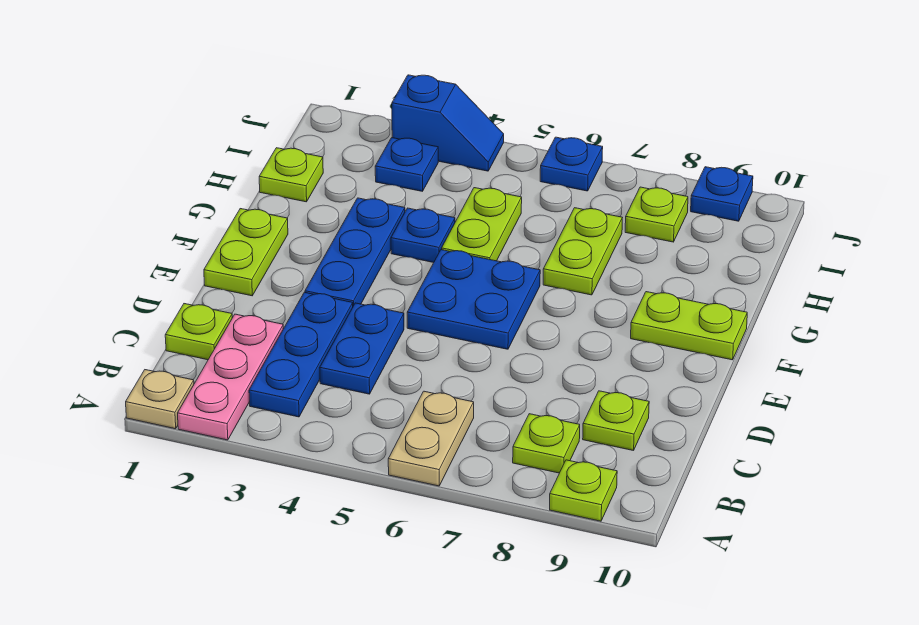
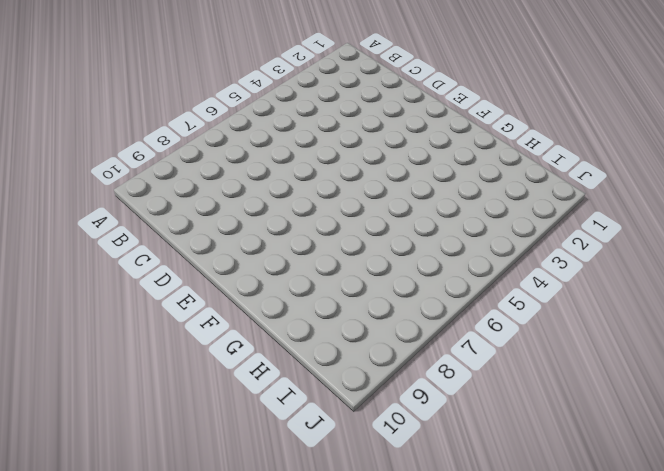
none -> tan plate A1 level 1
none -> pink plate A2:C2 level 1
none -> tan plate A6:B6 level 1

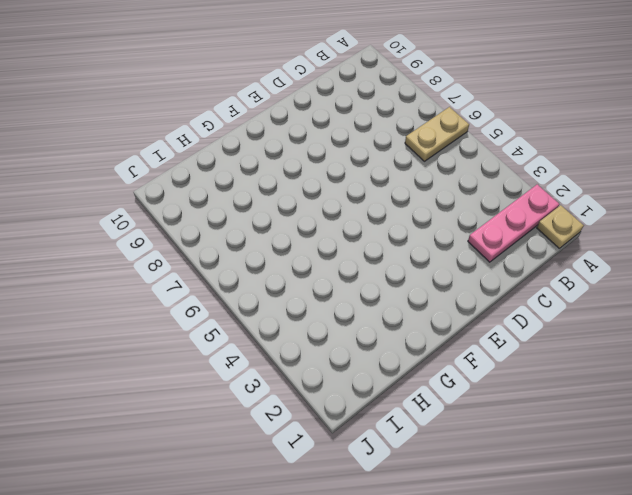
none -> lime plate A9 level 1
none -> blue plate B3:D3 level 1
none -> lime plate B8 level 1

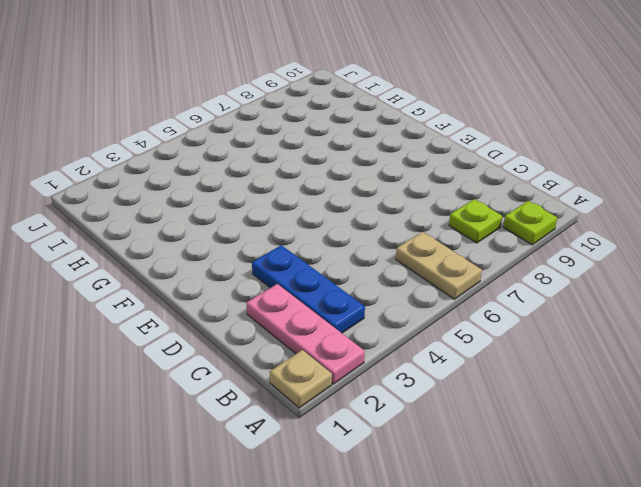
none -> lime plate C1 level 1
none -> blue plate C4:D4 level 1
none -> lime plate C9 level 1

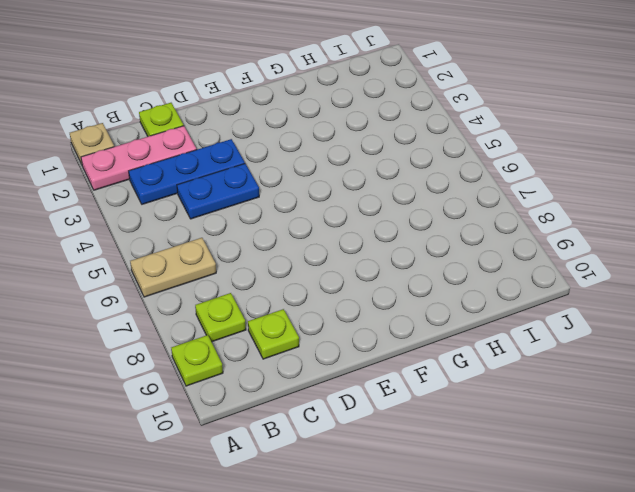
none -> lime plate E1:F1 level 1
none -> blue plate E3:G3 level 1
none -> blue plate E5:F6 level 1

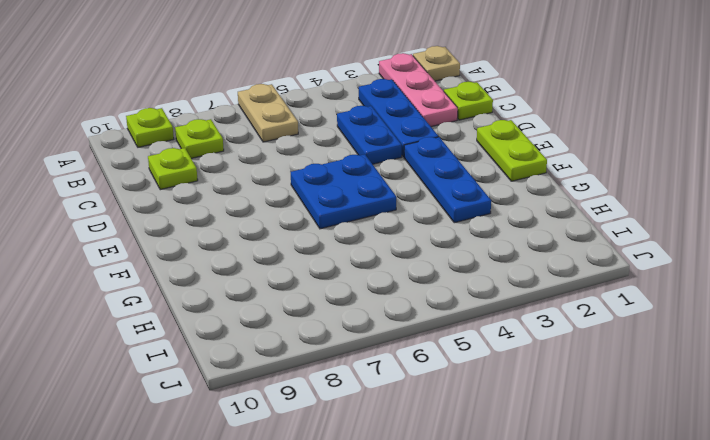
none -> lime plate F9:F10 level 1
none -> blue plate G4 level 1
none -> lime plate G5:H5 level 1

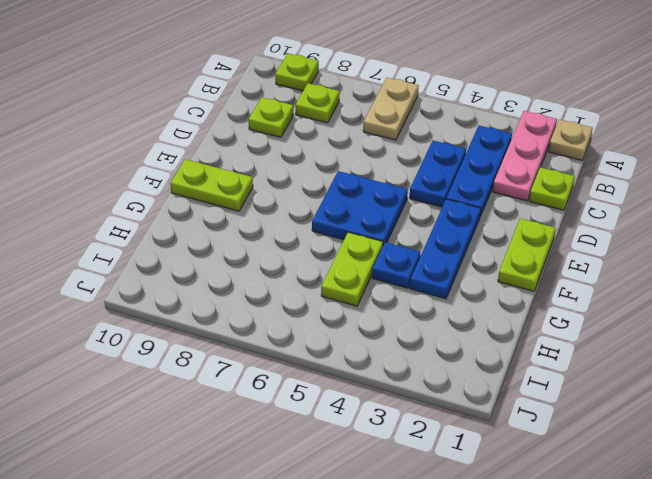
none -> lime plate G7:H7 level 1
none -> lime plate H1 level 1
none -> blue plate I3 level 1

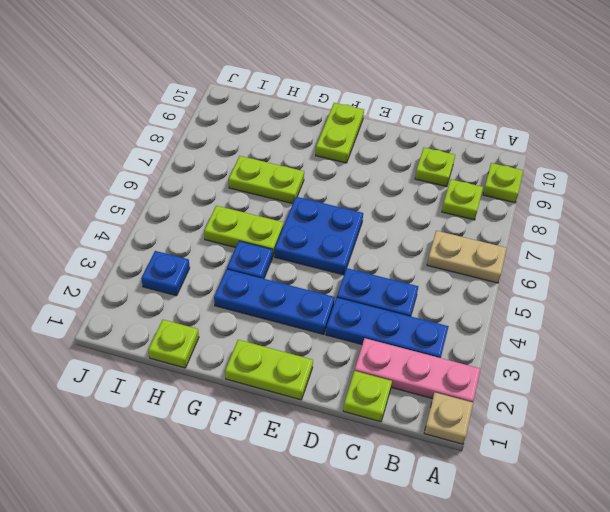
none -> lime plate I8 level 1
none -> blue slope J3:J4 level 1 top 3
none -> blue plate J6 level 1

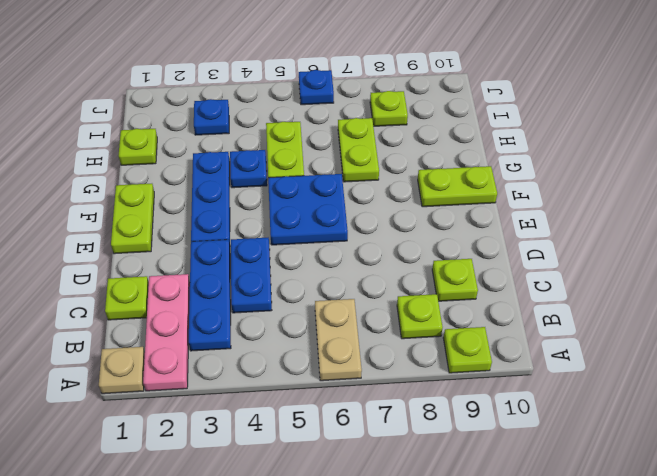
none -> blue slope J3:J4 level 1 top 3
none -> blue plate J9 level 1

